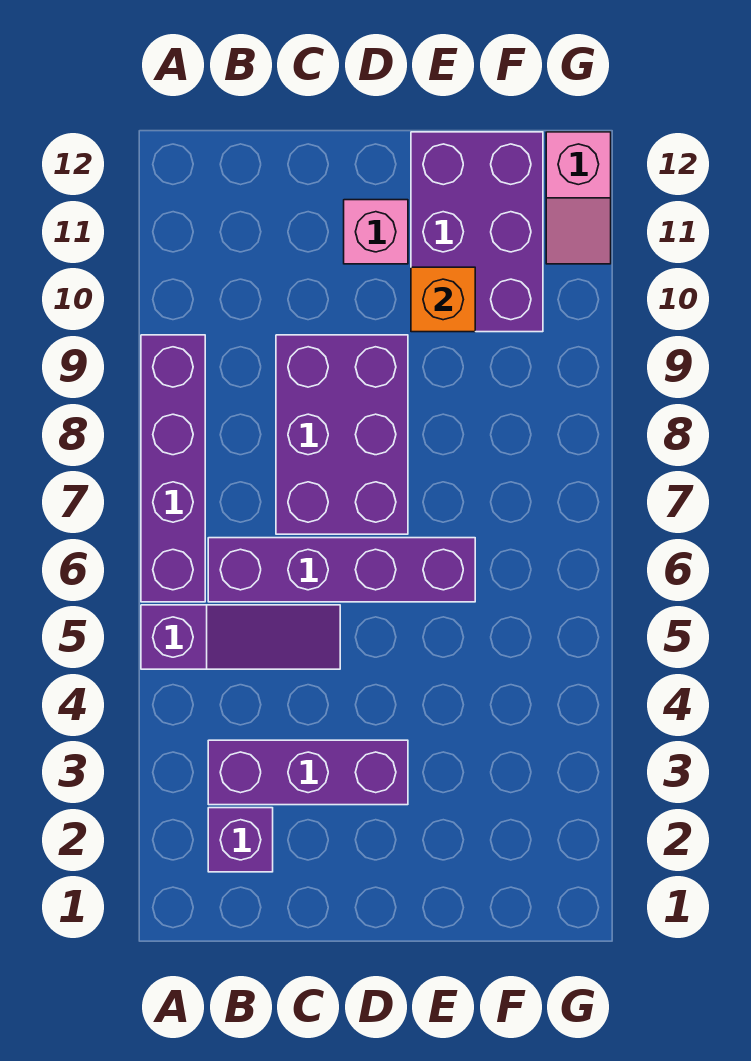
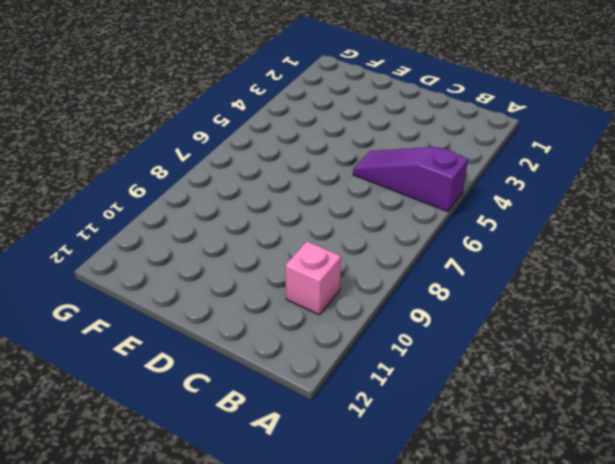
pink brick B10 level 1 -> pink brick D11 level 1
none -> purple brick A6:A9 level 1
none -> purple brick B2 level 1

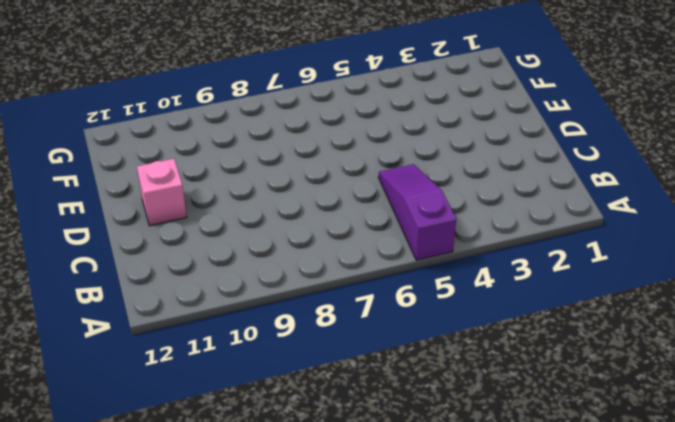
none -> purple brick A6:A9 level 1
none -> purple brick B2 level 1

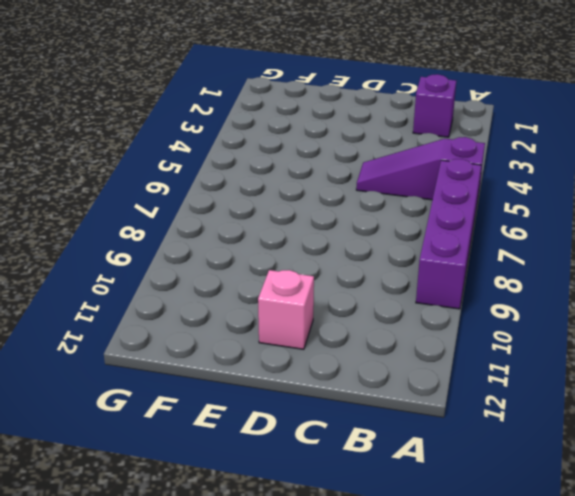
none -> purple brick B3:D3 level 1
none -> purple brick B6:E6 level 1

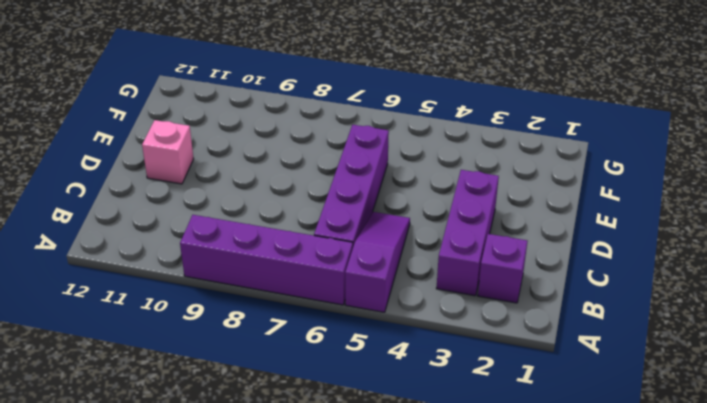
none -> purple brick C7:D9 level 1
none -> purple brick E10:F12 level 1

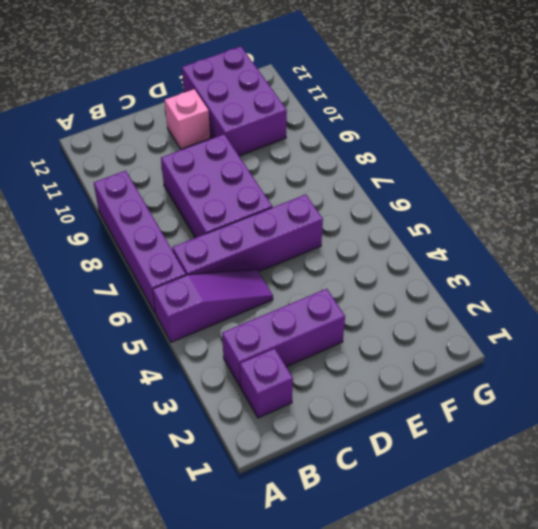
none -> pink slope G11:G12 level 1 top 12
none -> orange brick E10 level 2

